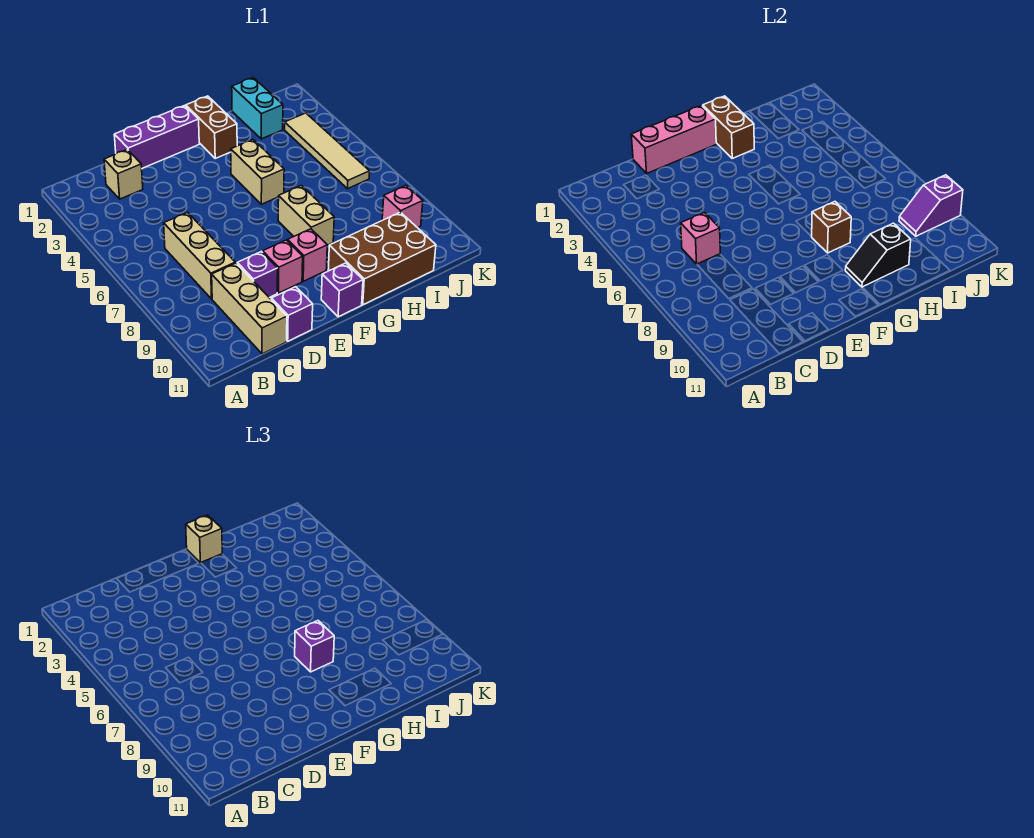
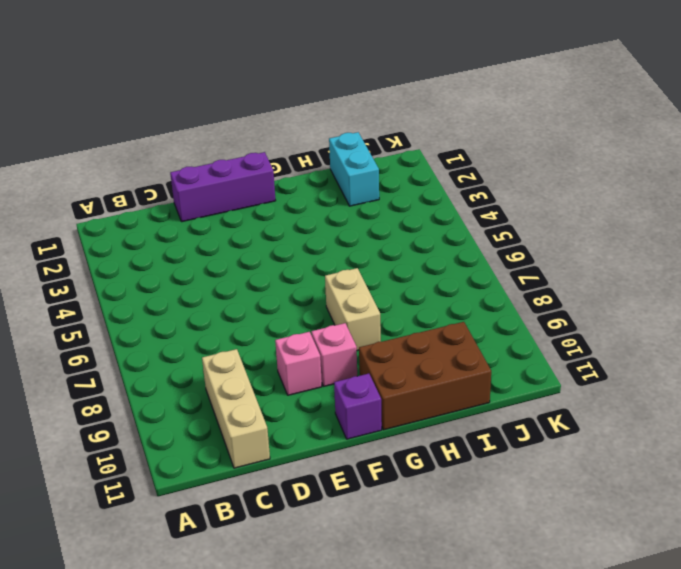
none -> tan brick C2 level 1
none -> tan brick C6:C8 level 1
none -> purple brick D9 level 1

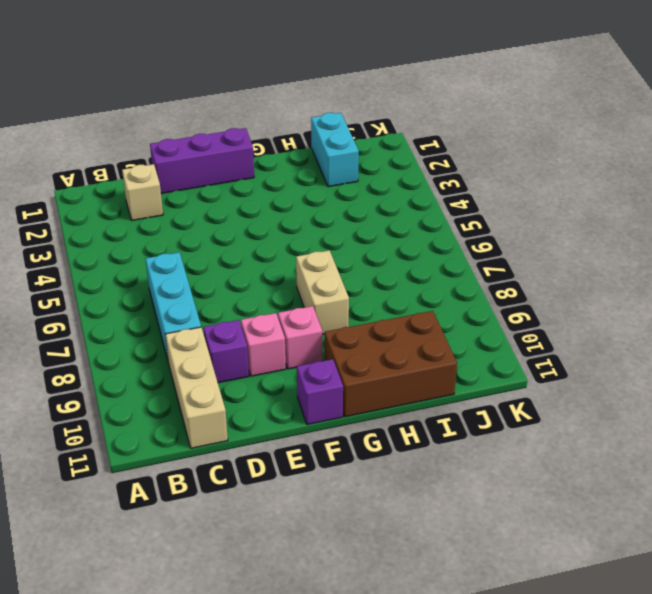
cyan brick C6:C8 level 1 -> tan brick C6:C8 level 1
none -> purple brick D11 level 1
none -> brown brick G1:G2 level 1
none -> tan brick G4:G5 level 1

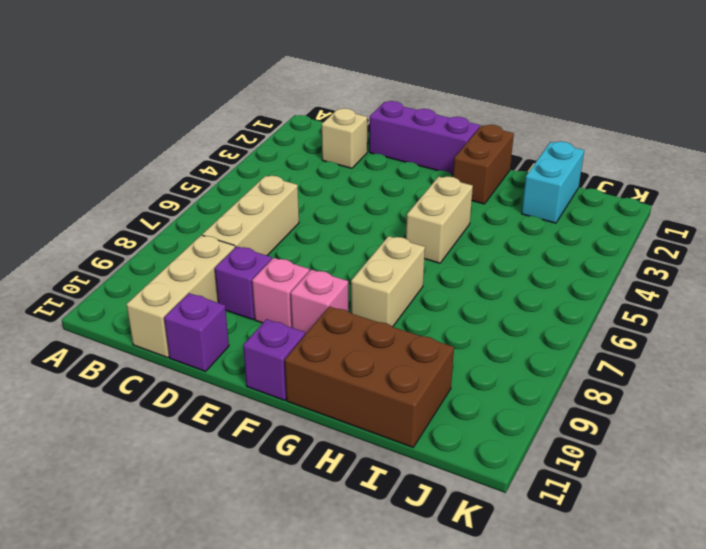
none -> tan tile J3:J6 level 1
none -> pink brick J9 level 1
none -> pink brick C6 level 2

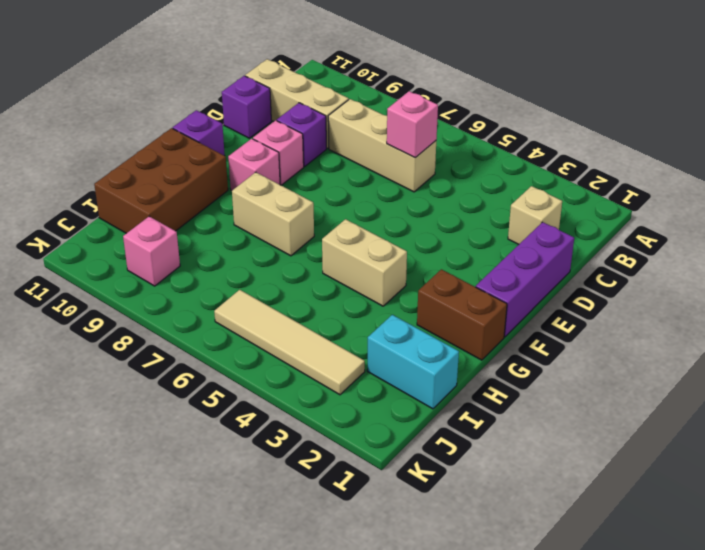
none -> pink brick D1:F1 level 2
none -> brown brick G1:G2 level 2
none -> brown brick G8 level 2

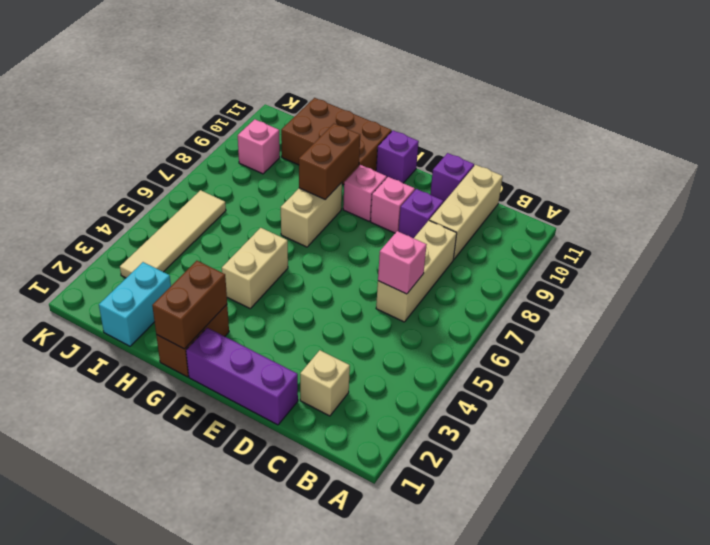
brown brick G8:G9 level 2 -> brown brick G8 level 2
none -> pink brick D1:F1 level 2
none -> black slope G10:H10 level 2 top H
none -> purple slope J9:K9 level 2 top K

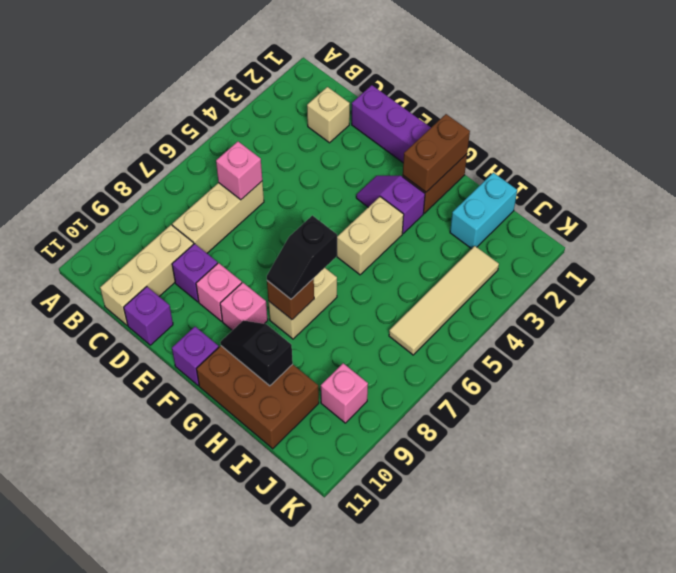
purple slope F3:G3 level 1 top G -> purple slope J9:K9 level 2 top K
black slope G7:G8 level 3 top 7 -> purple brick G8 level 3
none -> pink brick D1:F1 level 2
none -> tan brick G1 level 3

